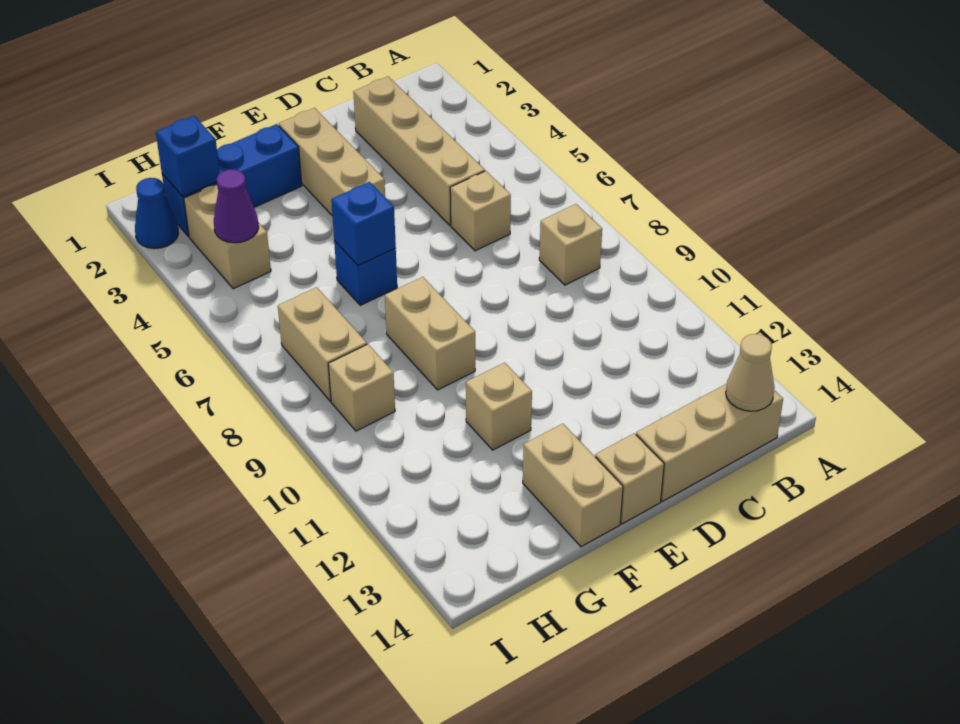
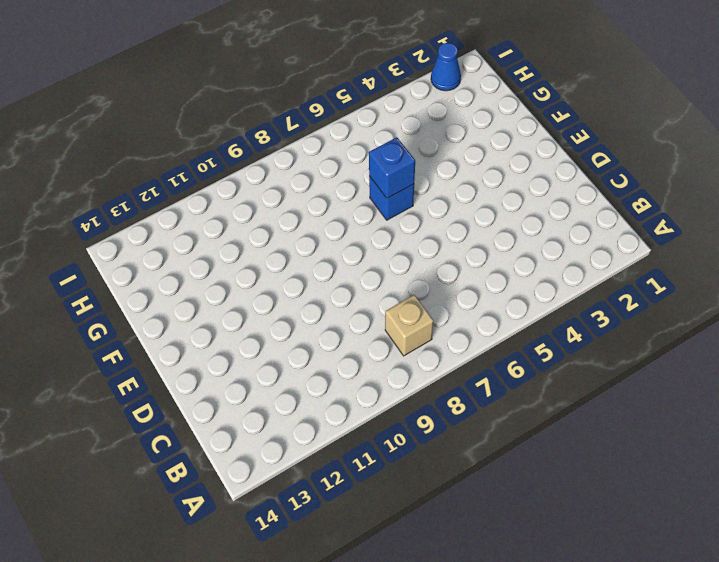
none -> tan brick B14:D14 level 1
none -> tan brick C2:C5 level 1
none -> tan brick C6 level 1

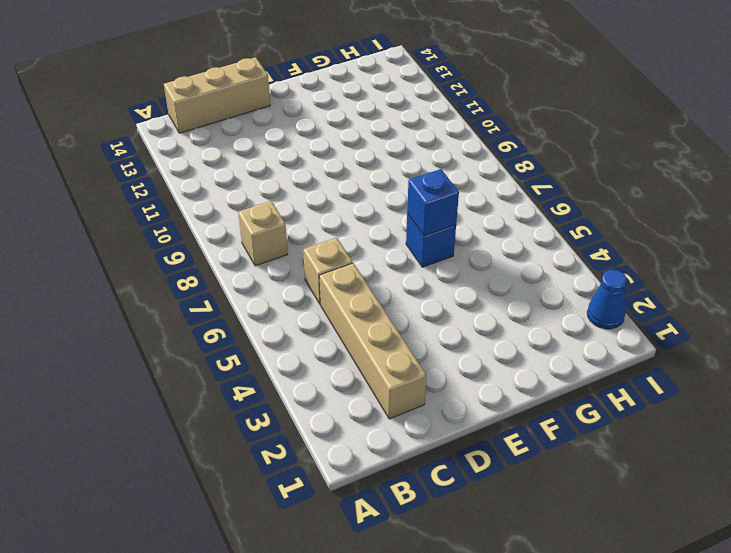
none -> tan brick E2:E4 level 1
none -> tan brick E14 level 1
none -> blue brick F2:H2 level 1

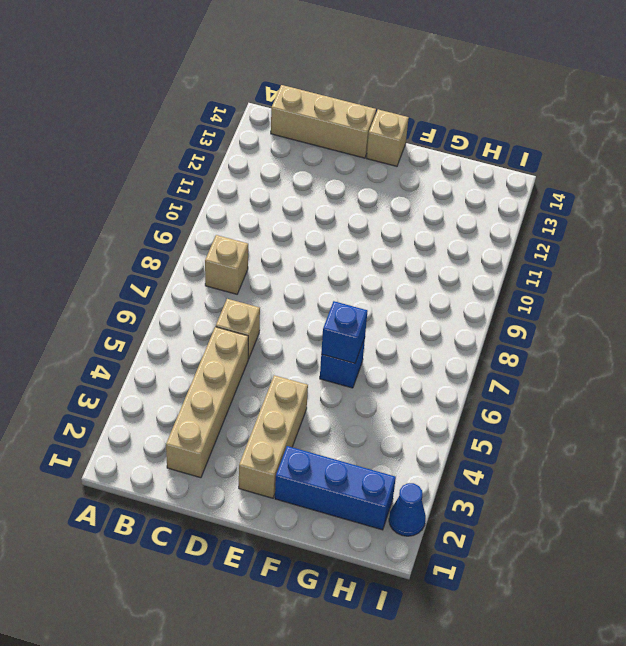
none -> tan brick F8:F9 level 1
none -> tan brick F11 level 1
none -> tan brick F13:F14 level 1

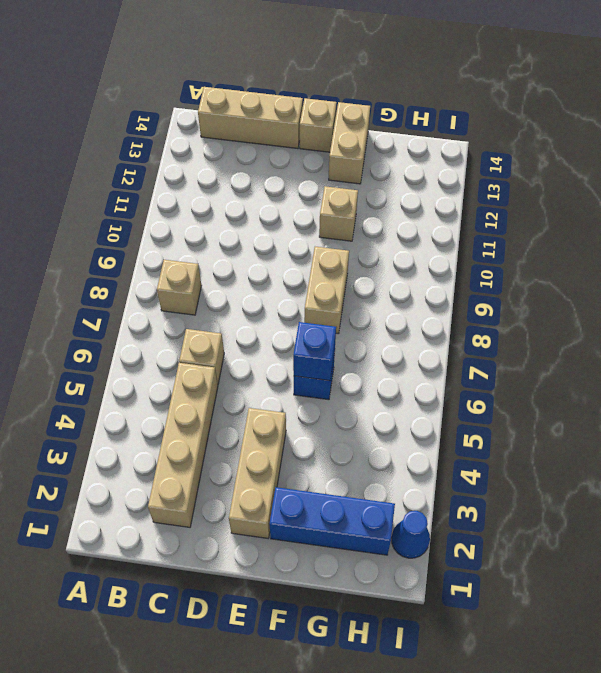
none -> tan brick H3:H4 level 1
none -> tan brick H7:H8 level 1
none -> tan brick H9 level 1

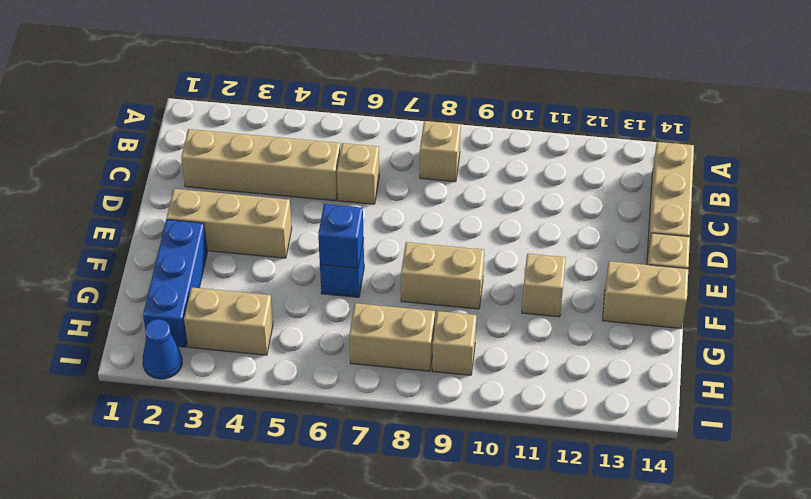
none -> tan cone B14 level 2
none -> blue brick H2 level 2
none -> purple cone H4 level 2

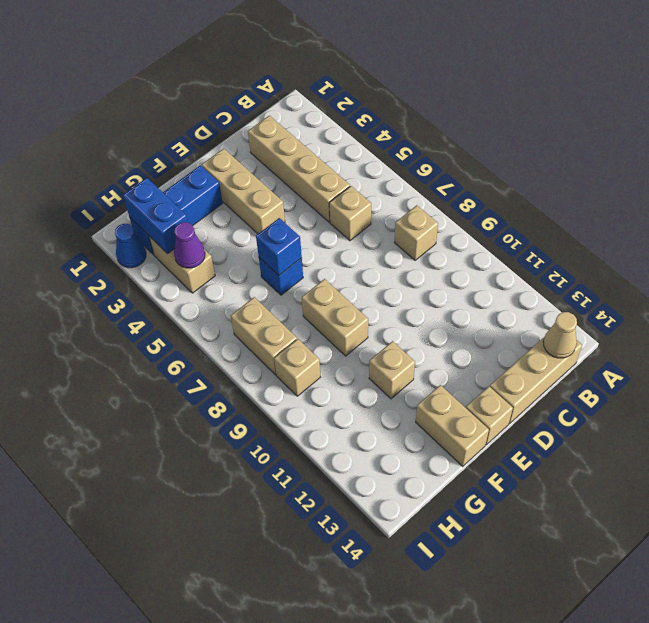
blue brick H2:H3 level 2 -> blue brick H2 level 2

